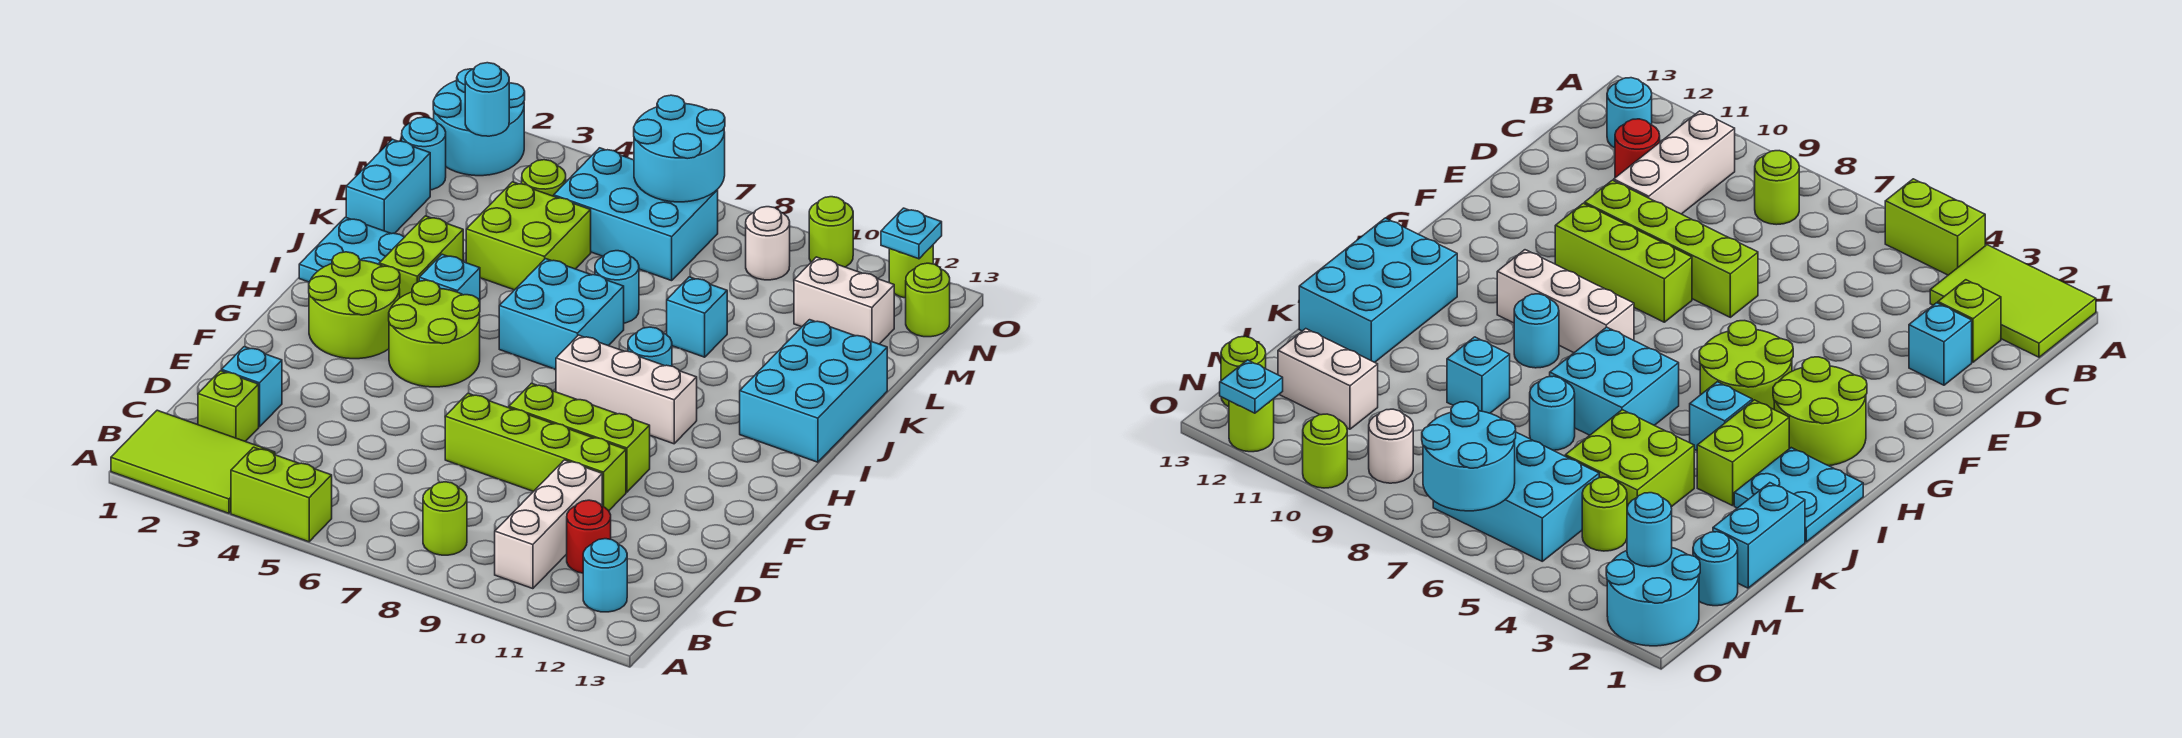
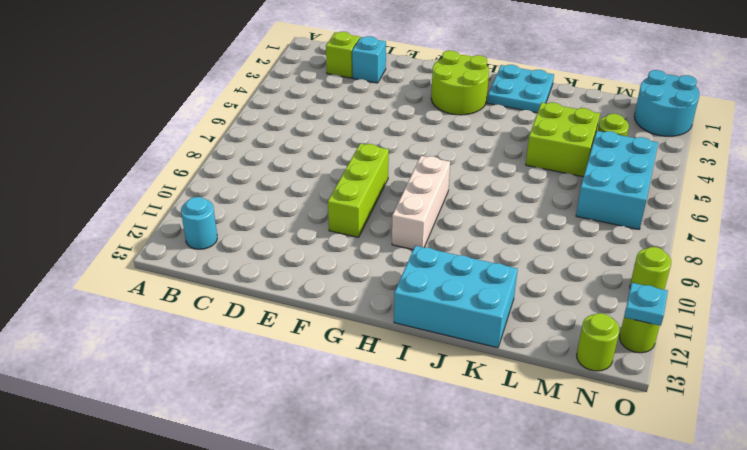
none -> lime tile A1:B3 level 1
none -> lime brick A4:A5 level 1
none -> lime round brick B8 level 1
none -> white brick B10:D10 level 1

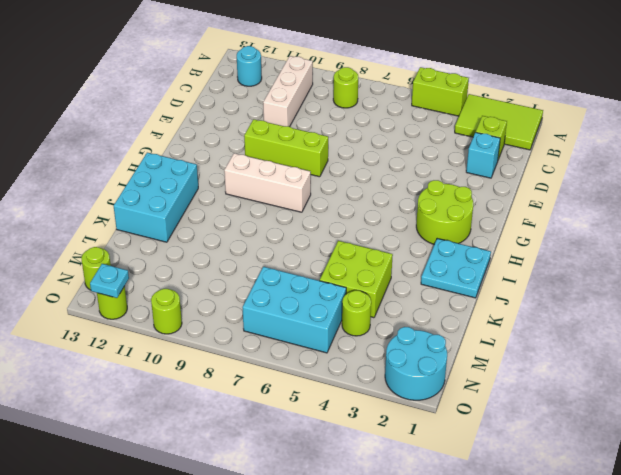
none -> red round brick C11 level 1
none -> lime brick E7:E10 level 1
none -> lime round brick G4:H5 level 1
none -> lime brick I3:J3 level 1

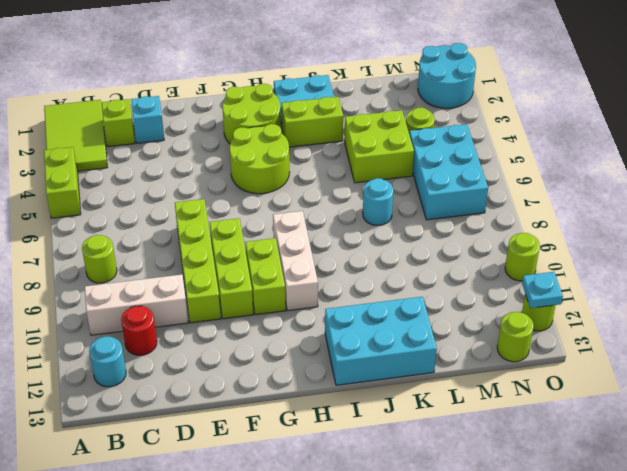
lime brick G9:G10 level 1 -> none
none -> cyan brick I4 level 1
none -> cyan brick I6:J7 level 1
none -> cyan round brick I9 level 1
none -> cyan brick K1:L1 level 1

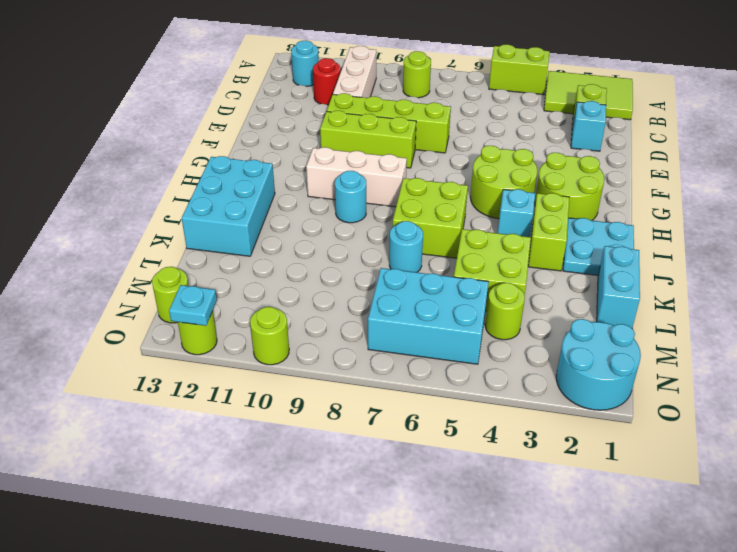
lime brick I6:J7 level 1 -> cyan brick I6:J7 level 1
none -> cyan brick K9 level 1
none -> cyan round brick M1 level 1
none -> white brick M11:M12 level 1
none -> white round brick N9 level 1

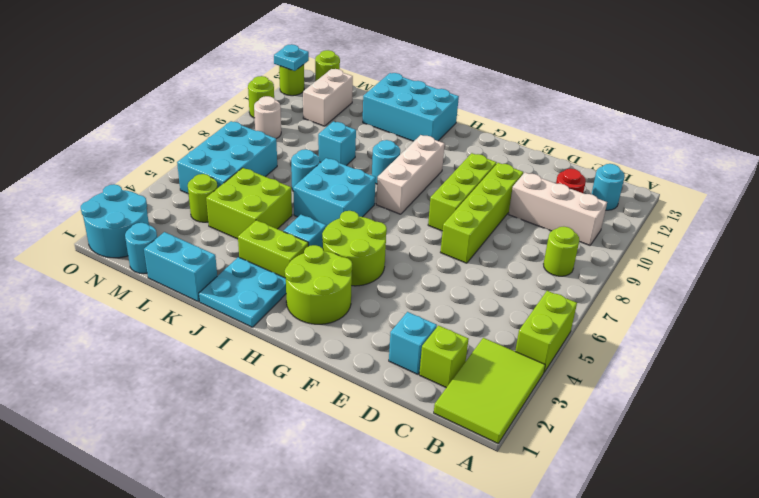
none -> cyan round brick N2 level 2
none -> cyan round brick N6:O7 level 2

